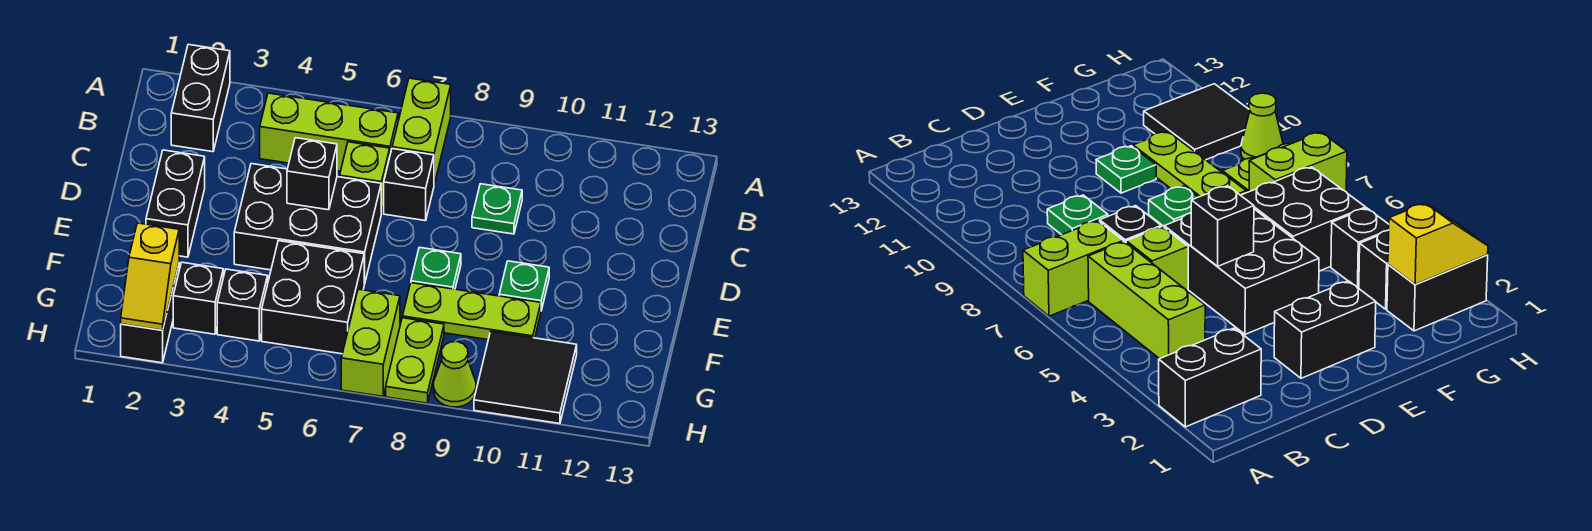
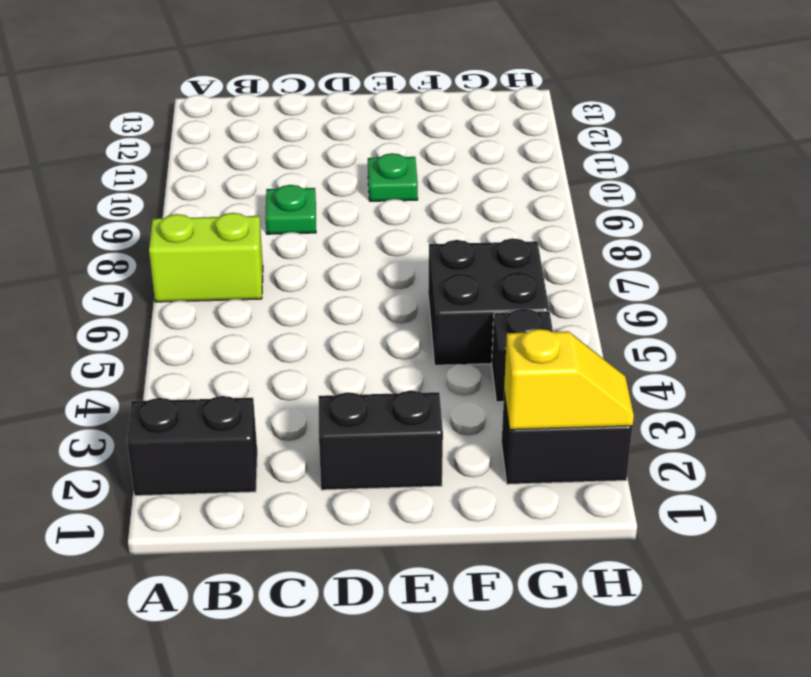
none -> lime brick B4:B6 level 1
none -> lime brick C6 level 1
none -> black brick C7 level 1

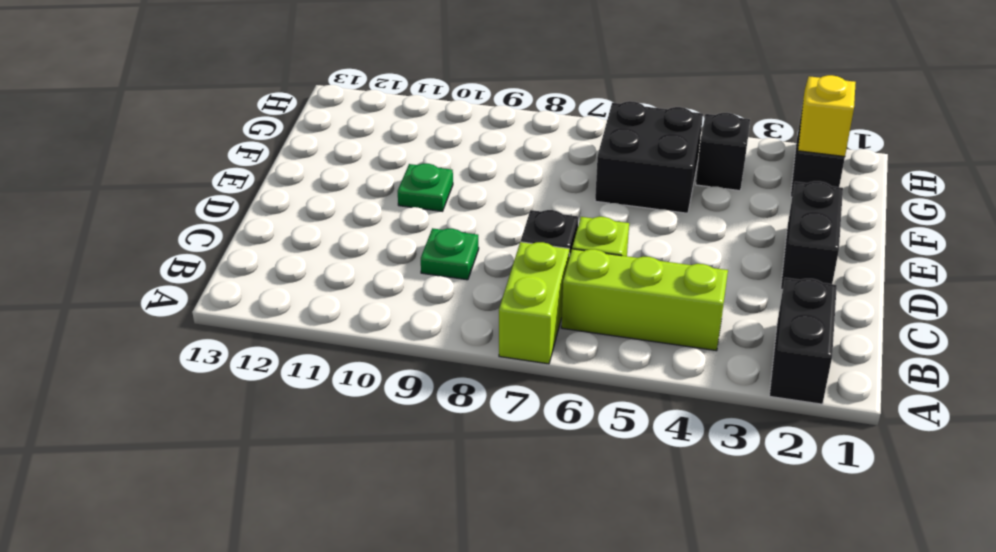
none -> black brick D4:E6 level 1
none -> green plate E8 level 1
none -> lime plate F8:F10 level 1

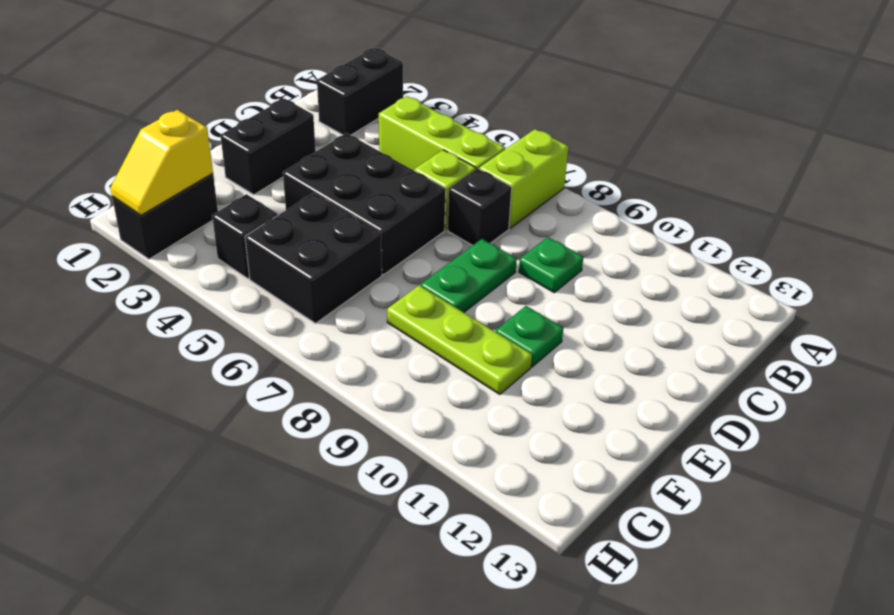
green plate D8:E8 level 1 -> green plate E8 level 1
none -> black brick G3 level 1
none -> lime brick G7:H7 level 1
none -> lime plate G8:H8 level 1

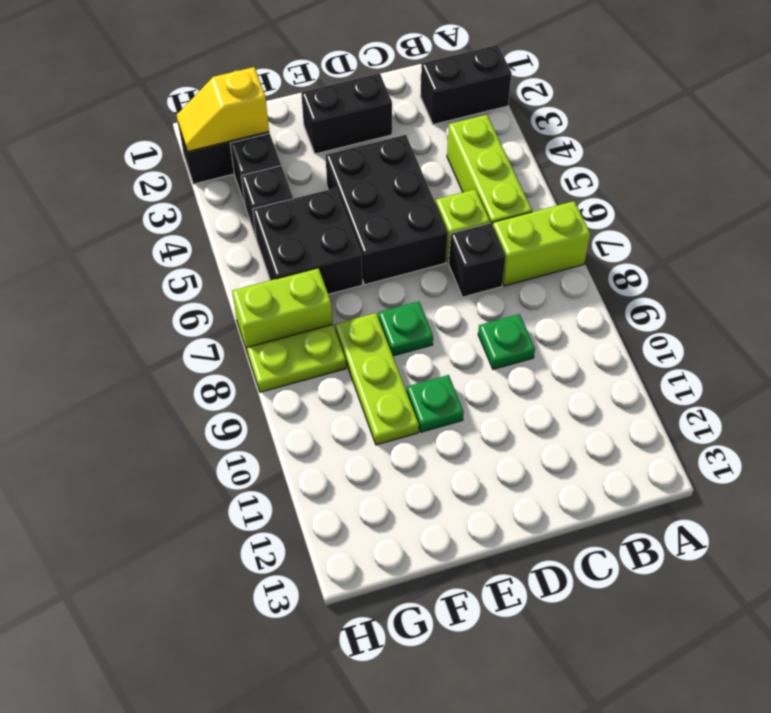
none -> black tile G10:H11 level 1
none -> lime cone H9 level 1
none -> black brick D5 level 2

